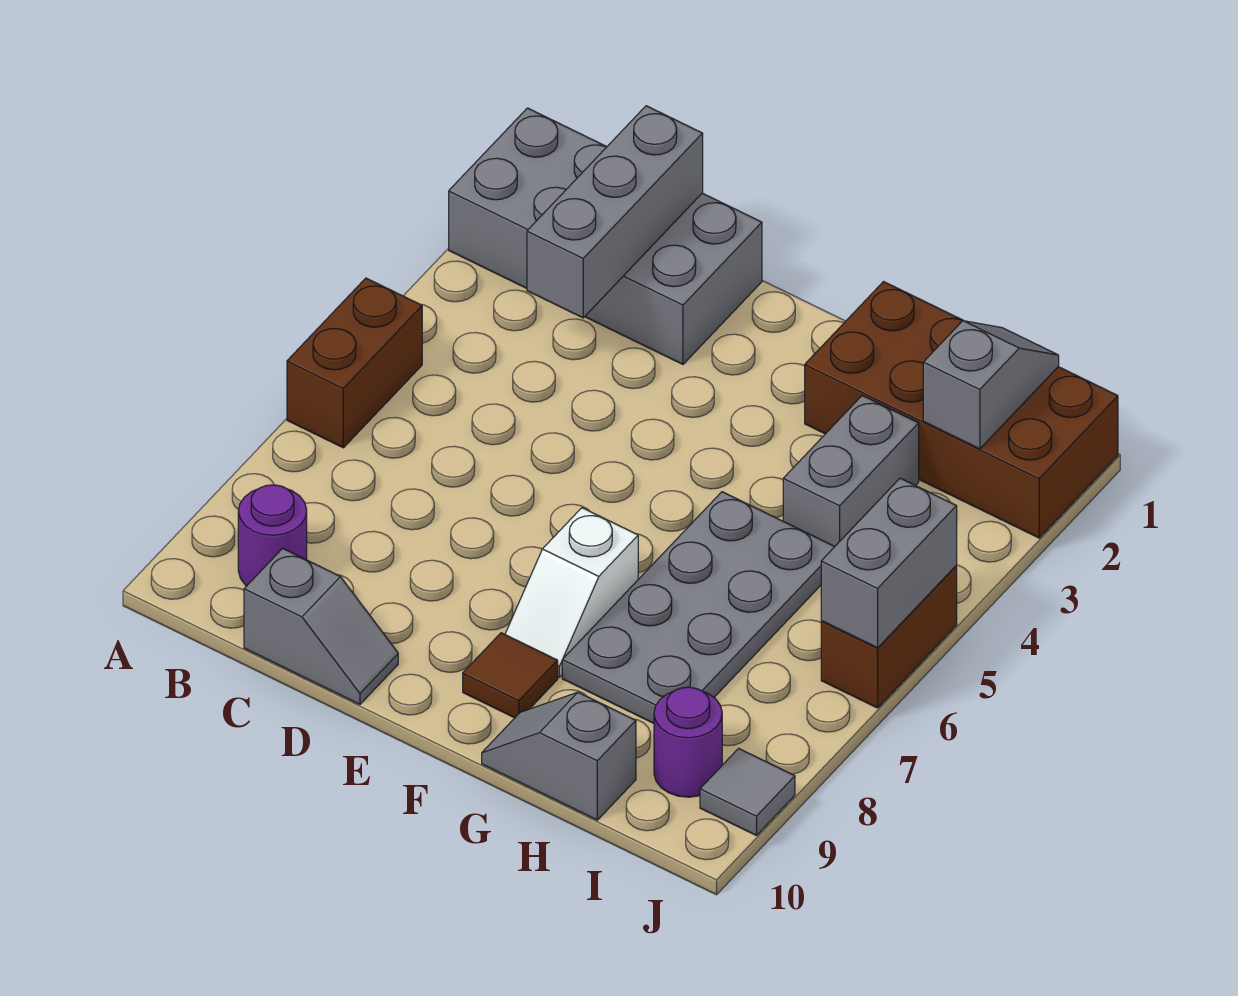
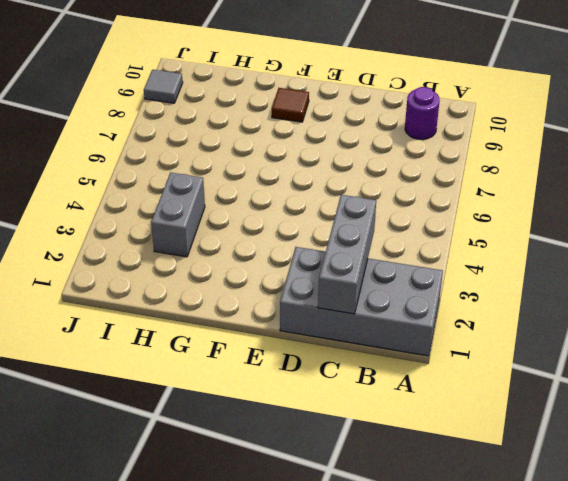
none -> brown brick A5:A6 level 1
none -> grey slope C10:D10 level 1 top C
none -> white slope F7:F8 level 1 top 7

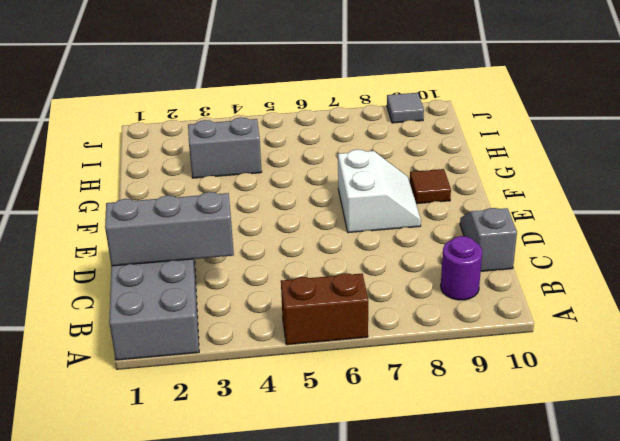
white slope E7:F8 level 1 top 7 -> white slope F7:F8 level 1 top 7
none -> brown brick G1:J2 level 1
none -> grey plate G5:H8 level 1
none -> grey slope G10:H10 level 1 top H

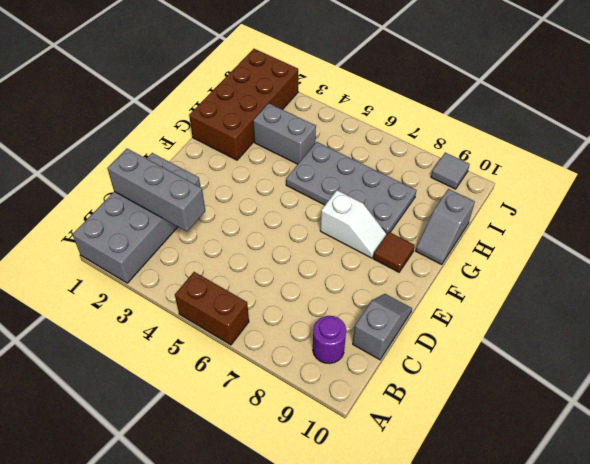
none -> purple round brick I9 level 1
none -> brown brick J5:J6 level 1
none -> grey slope I1:I2 level 2 top 2

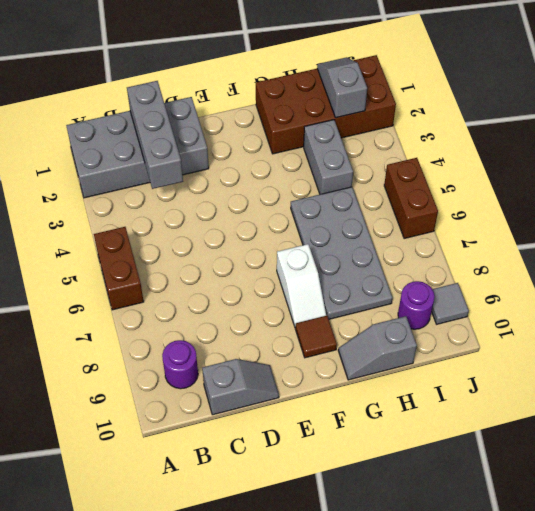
none -> grey brick J5:J6 level 2

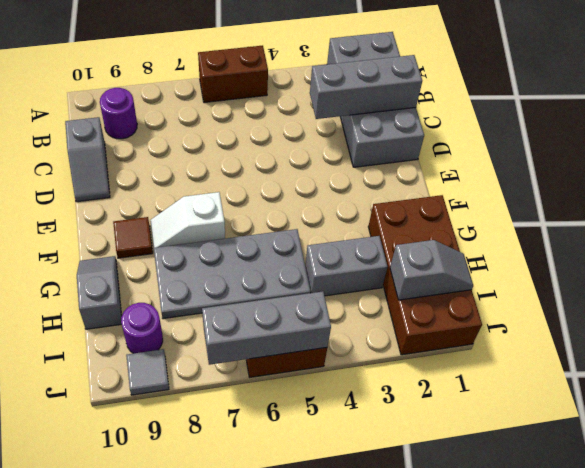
grey brick J5:J7 level 2 -> grey brick J5:J6 level 2

